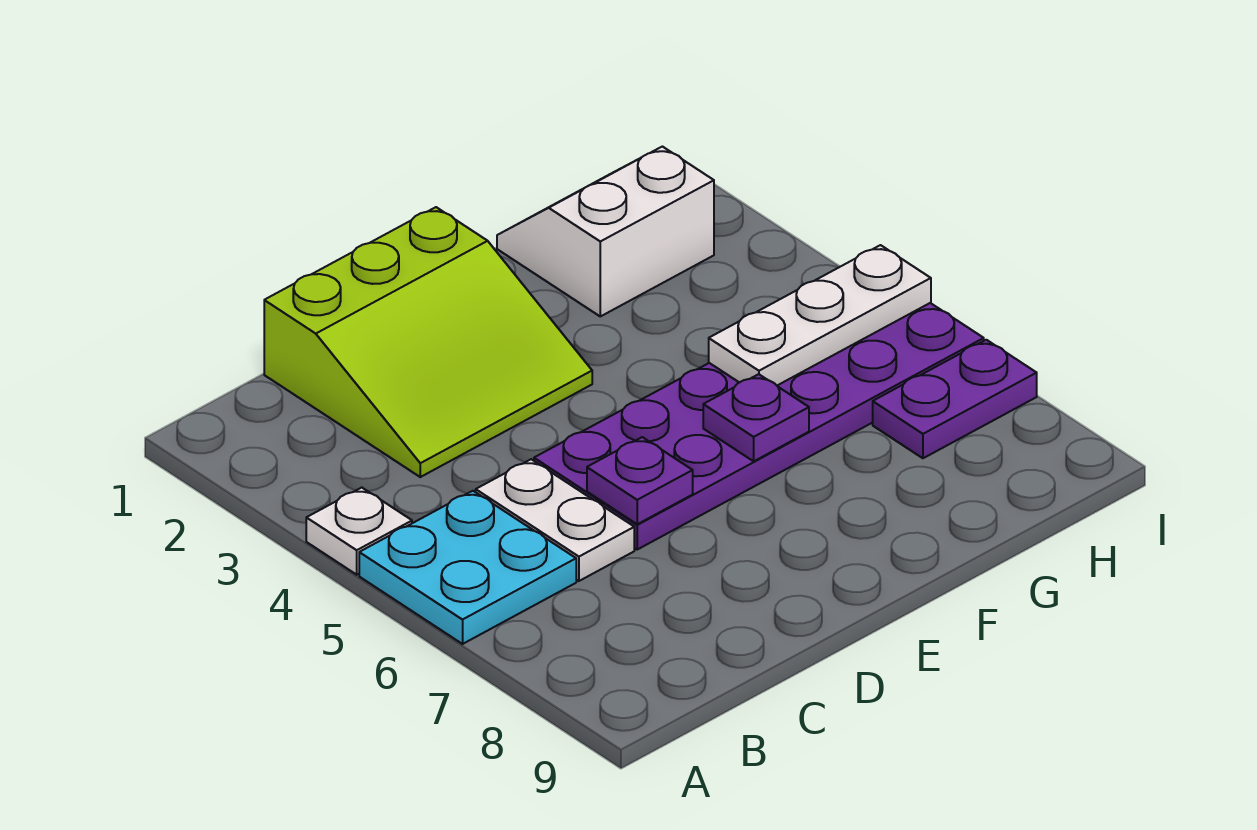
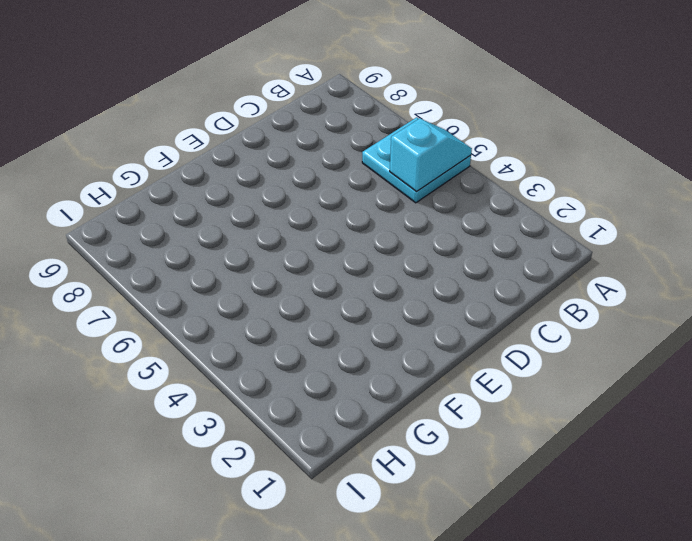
cyan slope A5:B5 level 2 top B -> none
none -> white plate A4 level 1
none -> lime slope C1:E3 level 1 top 1

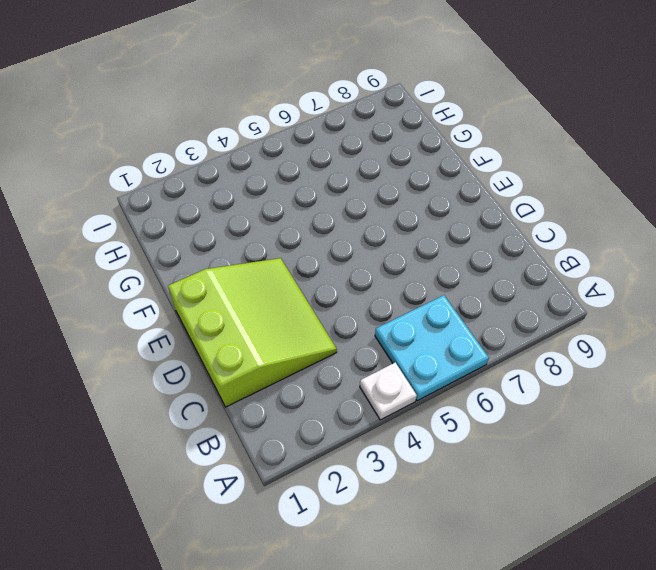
none -> white plate C5:C6 level 1
none -> purple plate D5:I6 level 1

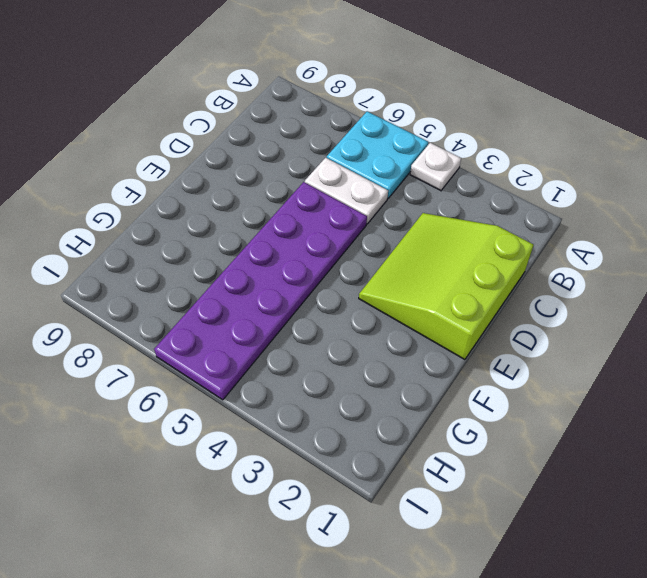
none -> white slope G1:H2 level 1 top 2
none -> purple plate H7:I7 level 1

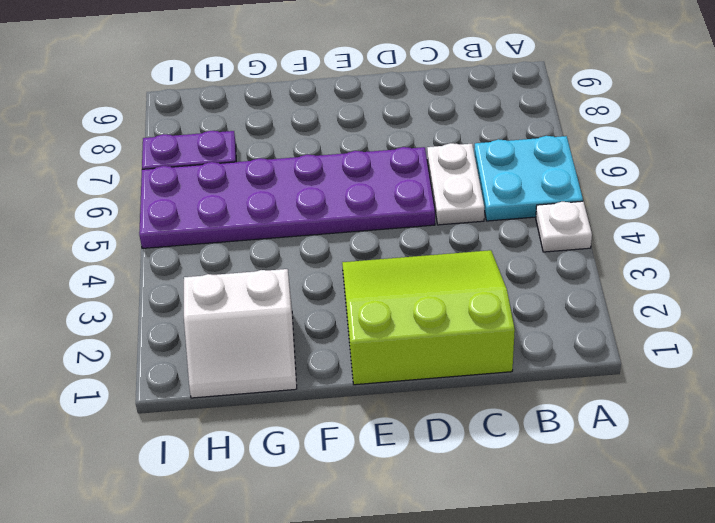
none -> purple plate D6 level 2
none -> purple plate F6 level 2

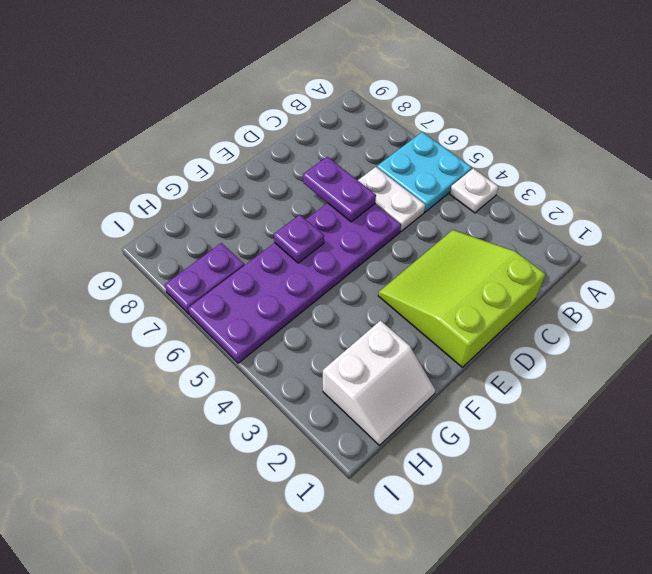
purple plate D6:D7 level 2 -> purple plate D6 level 2
none -> white plate G5:I5 level 2

